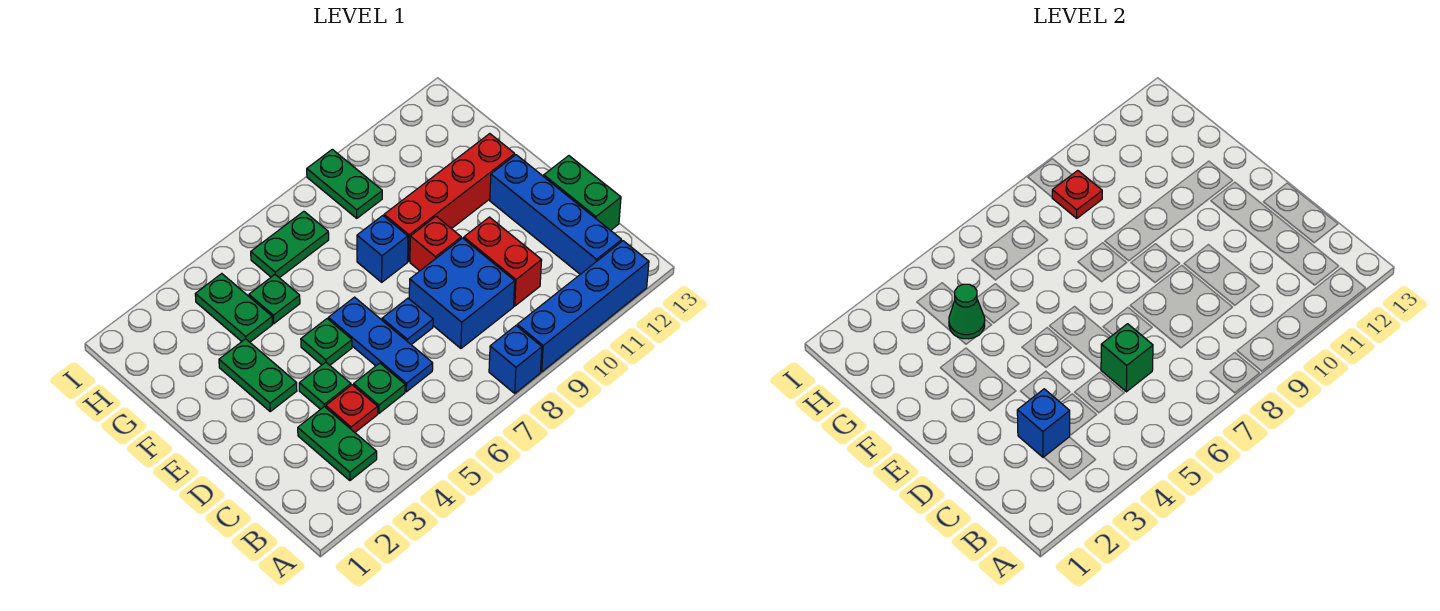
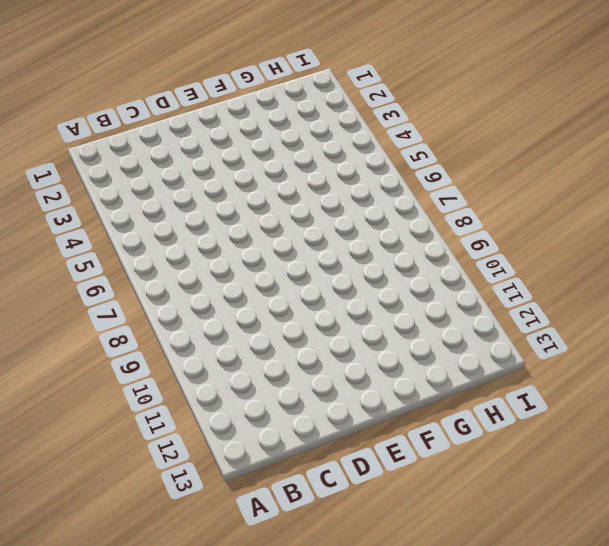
none -> blue brick A8 level 1
none -> blue brick A9:A12 level 1
none -> green plate B3:C3 level 1

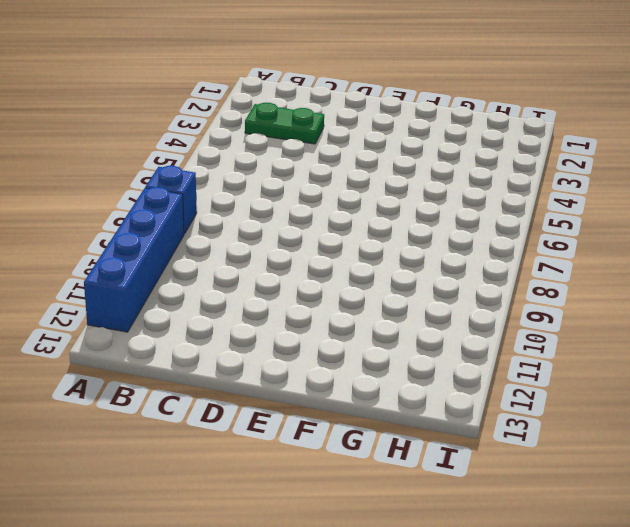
none -> blue brick B12:E12 level 1
none -> red plate C4 level 1
none -> green plate C5 level 1

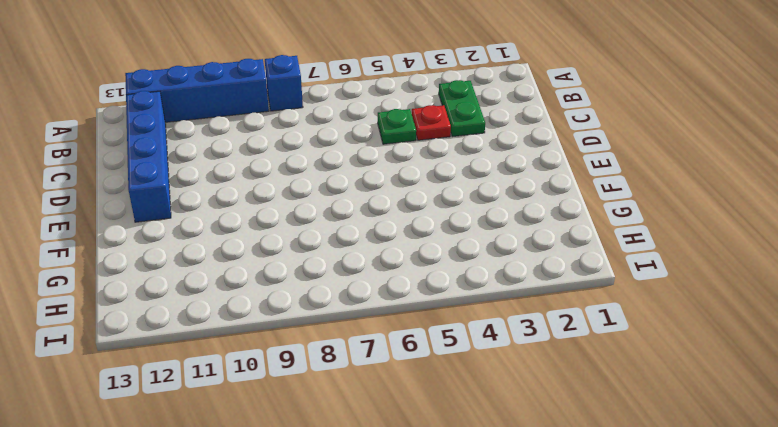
none -> blue plate C6:E6 level 1
none -> blue brick C8:D9 level 1
none -> red brick C10:D10 level 1

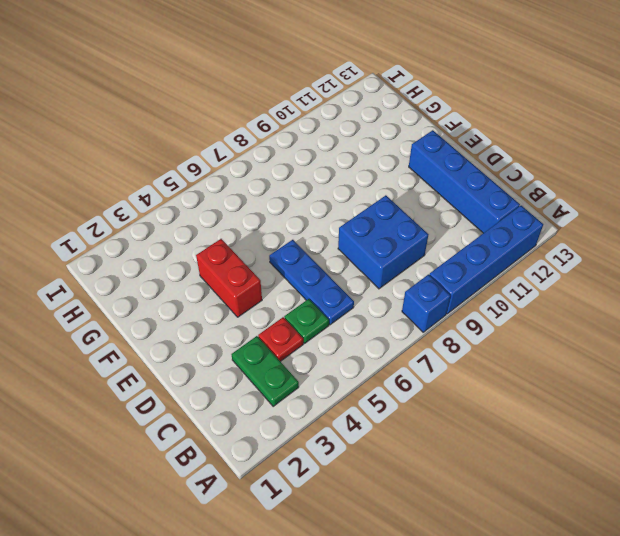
red brick E4:F4 level 1 -> red brick C10:D10 level 1
none -> green brick C13:D13 level 1
none -> green plate D4 level 1
none -> blue plate D7 level 1

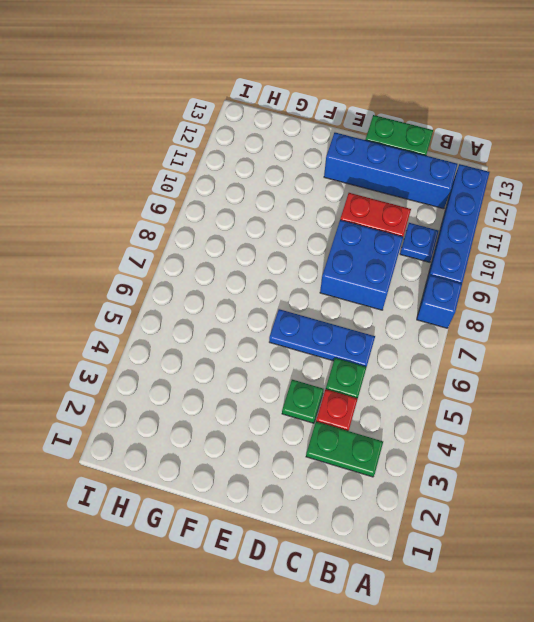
blue plate B10 level 1 -> blue plate D7 level 1
none -> green plate E3:F3 level 1
none -> green plate E5 level 1
none -> red brick E9 level 1

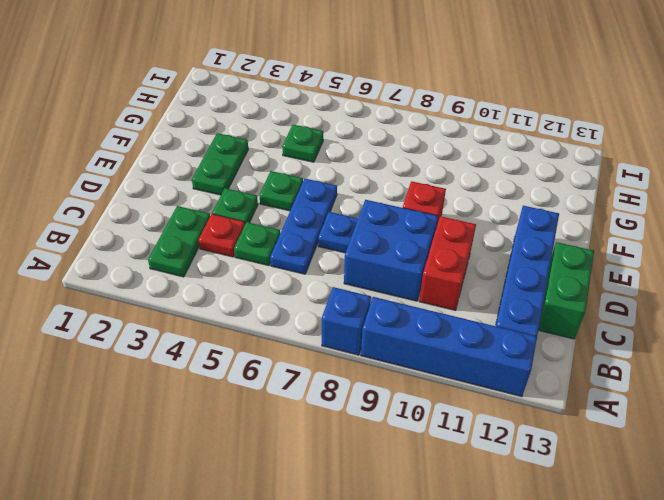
none -> blue brick F8 level 1
none -> red brick F9:F12 level 1
none -> green plate G4:H4 level 1

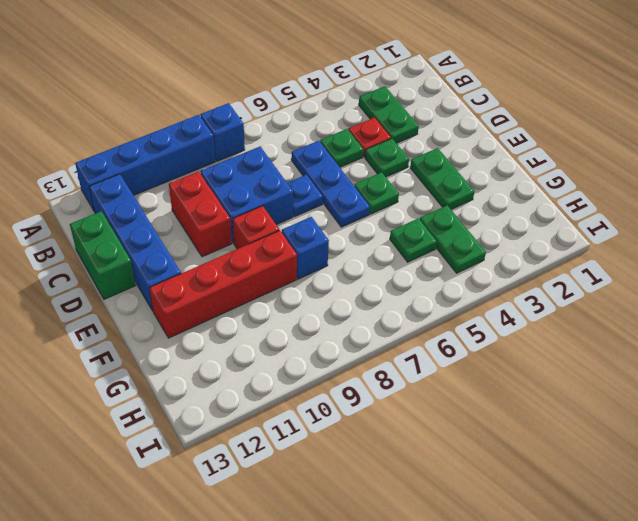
none -> green plate H6:H7 level 1
none -> green plate H9:I9 level 1
none -> blue brick C3 level 2

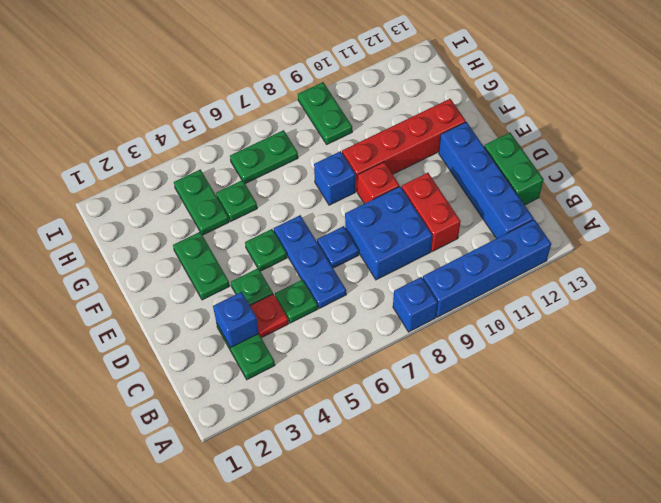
none -> green brick C6 level 2
none -> green cone G4 level 2
none -> red plate H9 level 2

